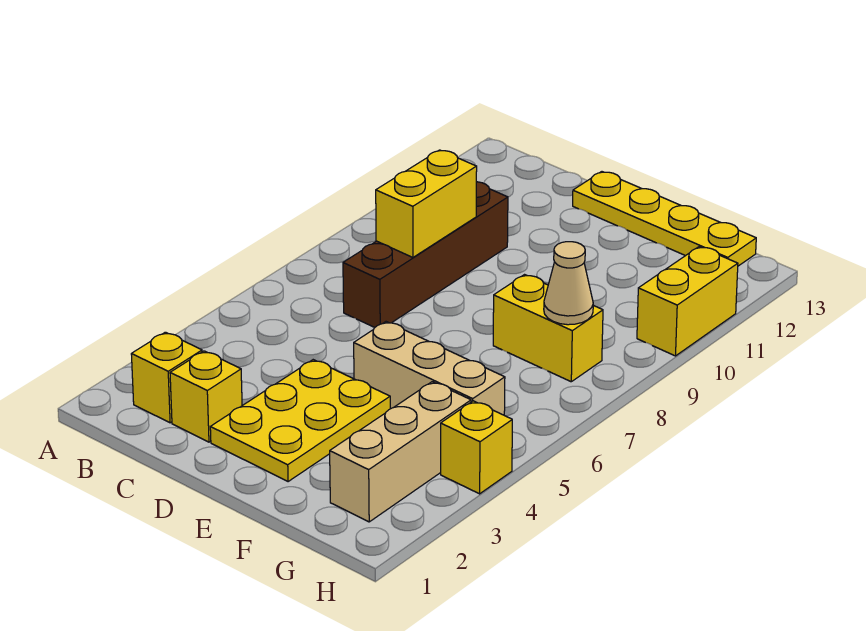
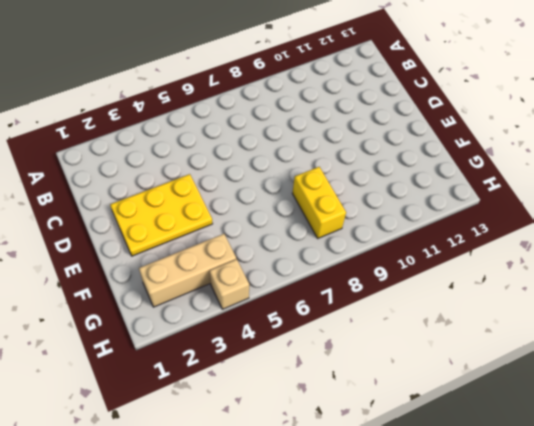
tan brick H4 level 1 -> yellow brick H4 level 1
none -> yellow brick B2 level 1
none -> yellow brick C2 level 1
none -> brown brick C7:C10 level 1

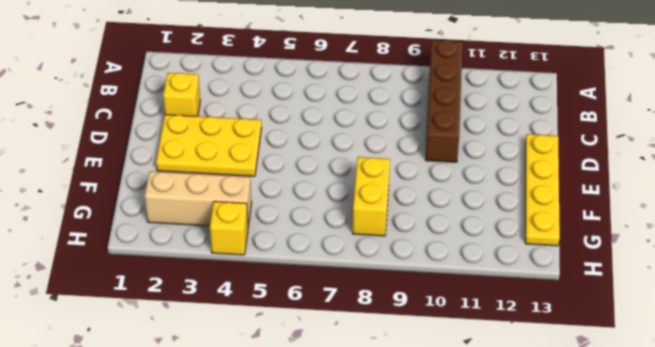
brown brick A10:D10 level 1 -> brown brick C7:C10 level 1
none -> yellow brick B2 level 1
none -> tan brick E5:G5 level 1
none -> yellow brick H10:H11 level 1

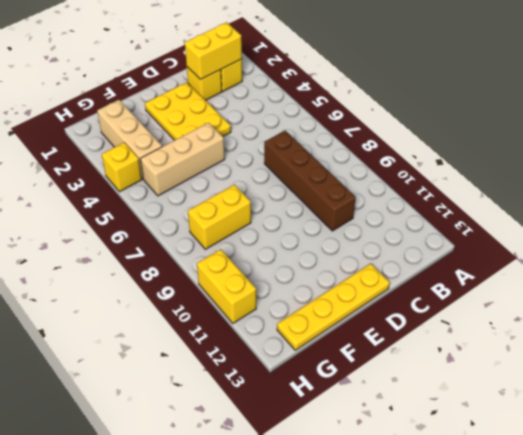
yellow brick B2:C2 level 2 -> yellow brick C8:C9 level 2
none -> tan cone G8 level 2

